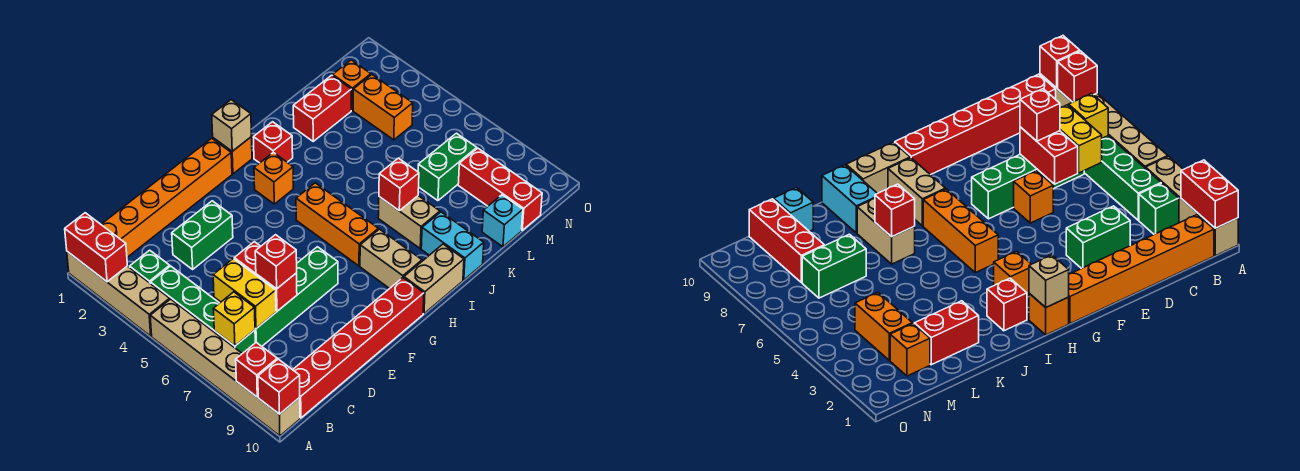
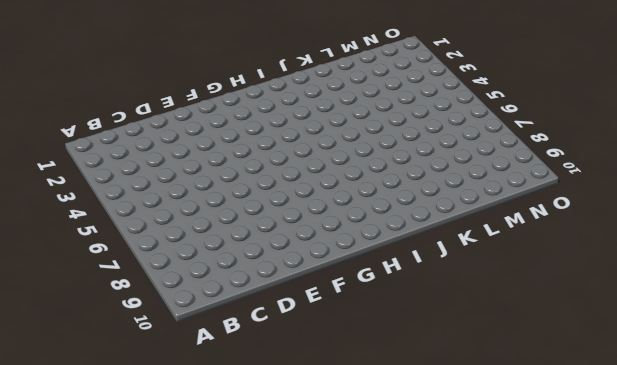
none -> tan brick A1:A4 level 1
none -> tan brick A5:A10 level 1
none -> orange brick B1:G1 level 1
none -> green brick B3 level 1

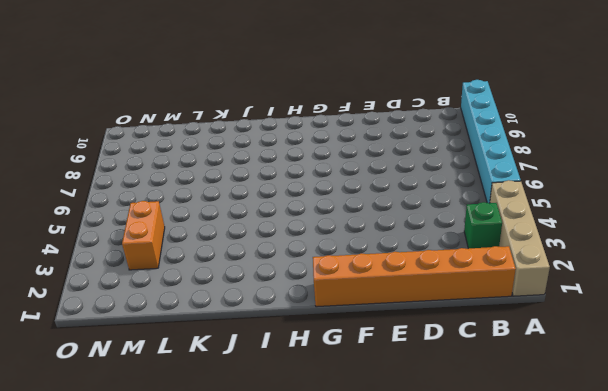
cyan brick A5:A10 level 1 -> tan brick A5:A10 level 1
none -> green brick B4:B7 level 1
none -> red brick B10:G10 level 1
none -> green brick C7:F7 level 1
none -> green brick D3:E3 level 1

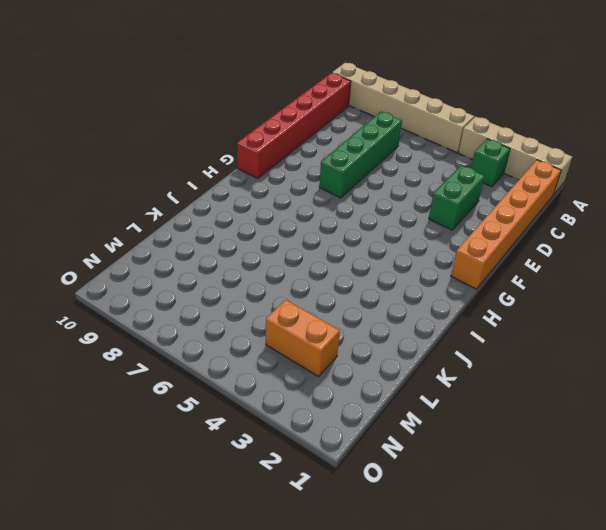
none -> green brick B4:B7 level 1
none -> orange brick E6 level 1
none -> orange brick H1 level 1
none -> orange brick H3 level 1

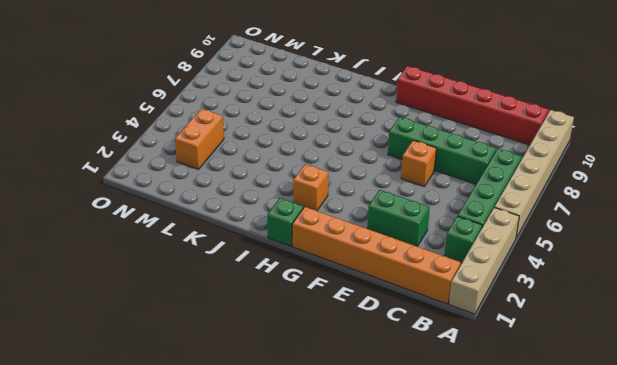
green brick H1 level 1 -> orange brick H1 level 1
none -> orange brick H5:H7 level 1
none -> tan brick H8:H9 level 1
none -> tan brick H10:I10 level 1
none -> red brick I2 level 1

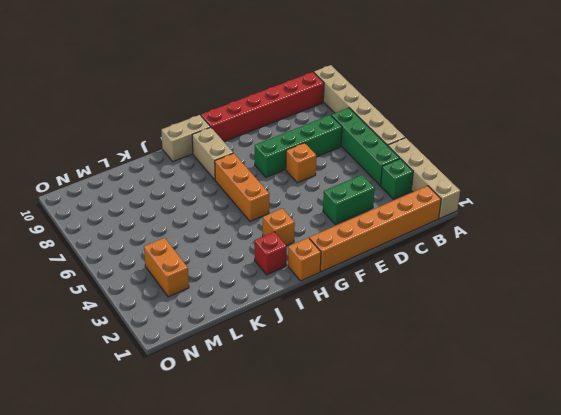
none -> tan brick J7:J8 level 1
none -> cyan brick J9:J10 level 1
none -> red brick K2:L2 level 1
none -> green brick L7:M7 level 1

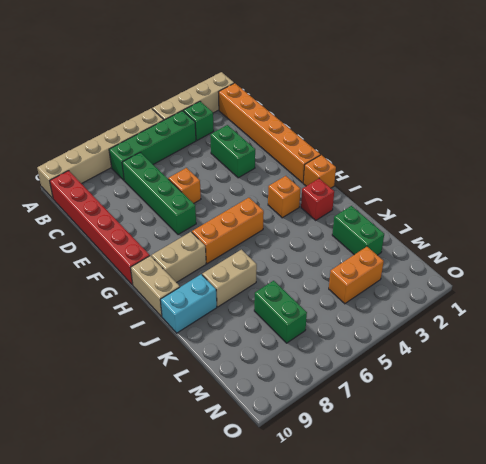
green brick K2:L2 level 1 -> red brick K2:L2 level 1
none -> cyan brick L10 level 1
none -> orange brick M2 level 1
none -> red brick M8:M10 level 1
none -> red brick A1:A2 level 2

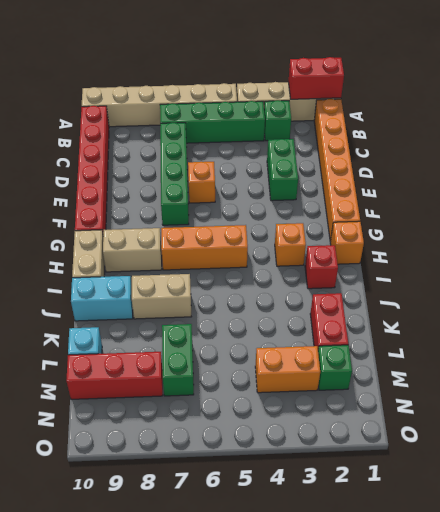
green brick M2 level 1 -> orange brick M2 level 1
none -> red brick A9 level 2
none -> red brick A10 level 2
none -> yellow brick B7 level 2
none -> yellow brick C6:C7 level 2

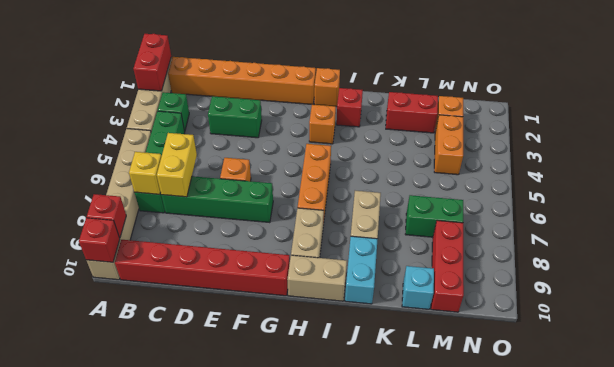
none -> red brick D6:D7 level 2
none -> tan brick H1 level 2
none -> red brick J7 level 2
none -> red brick D7 level 3

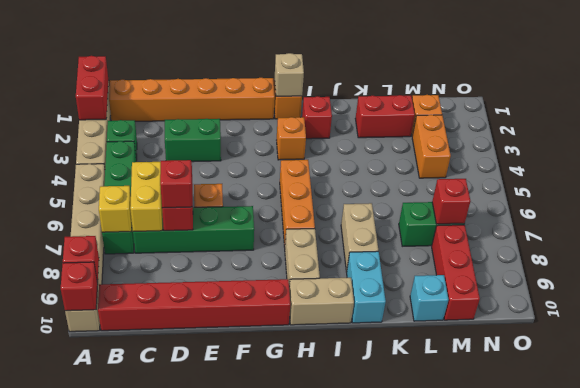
red brick M7 level 2 -> red brick J7 level 2

